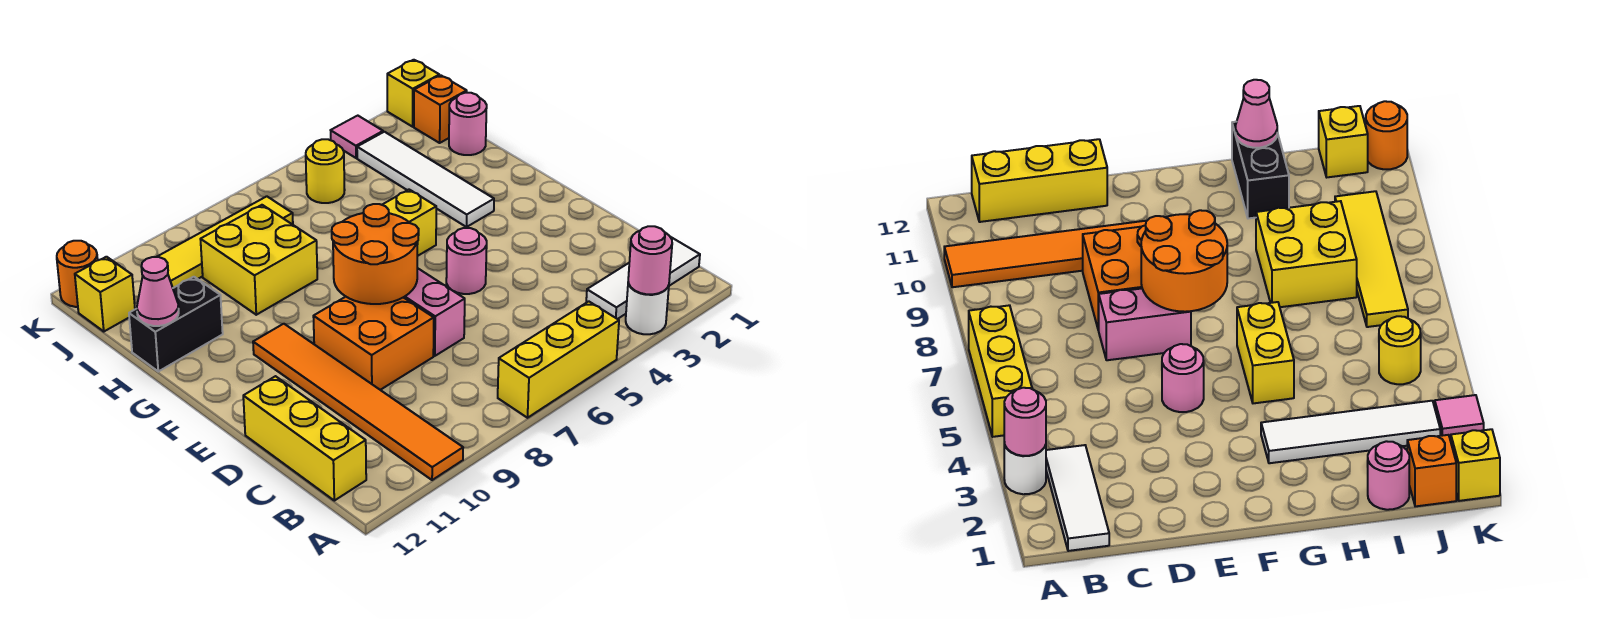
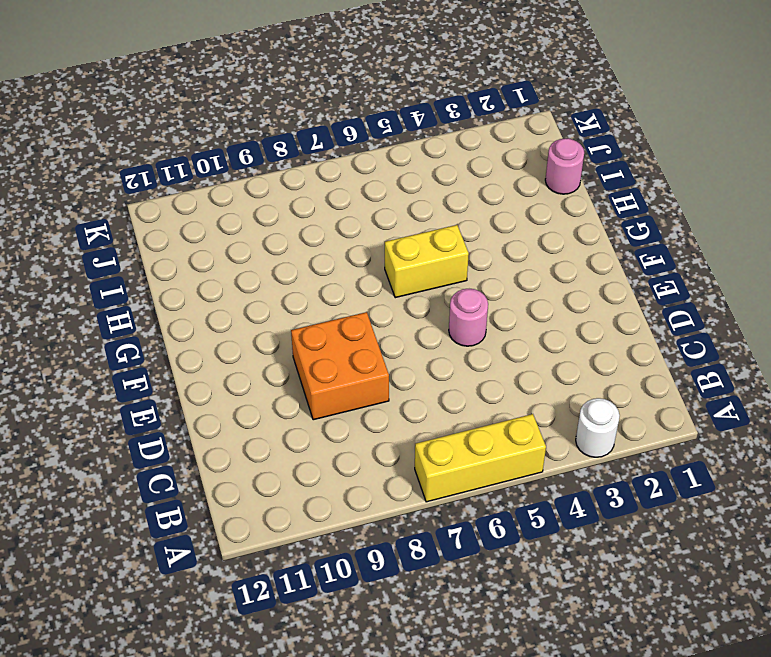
none -> orange tile A10:F10 level 1
none -> white tile B1:B3 level 1
none -> yellow brick B12:D12 level 1

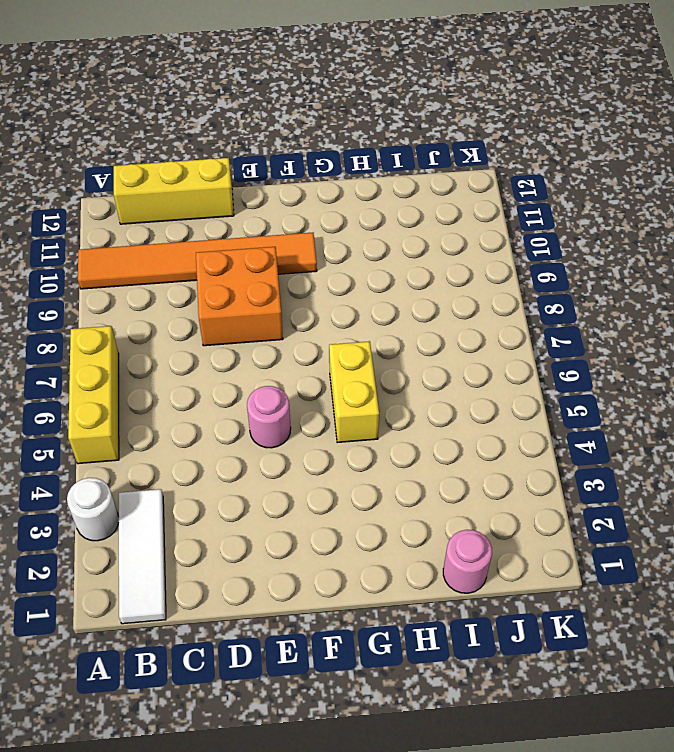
none -> pink brick D7:E7 level 1
none -> white tile G3:J3 level 1
none -> yellow brick H8:I9 level 1

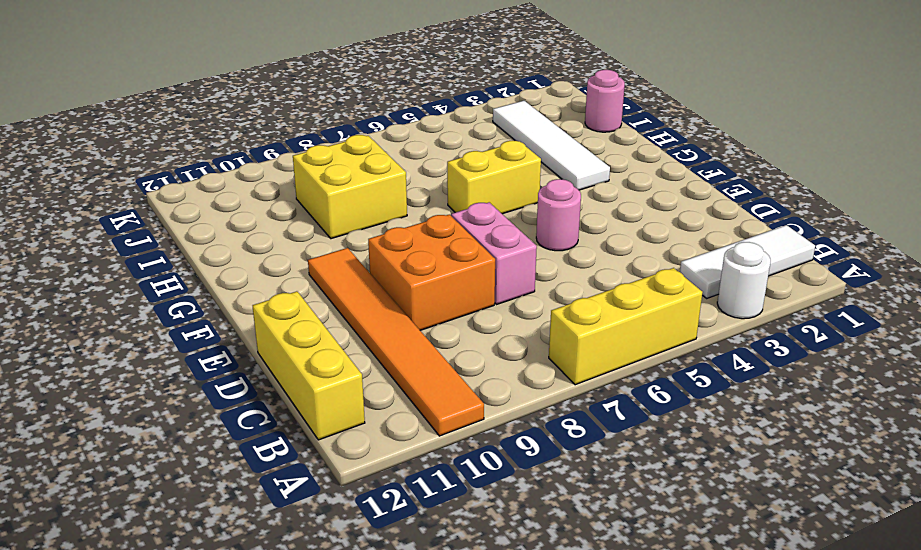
none -> black brick H11:H12 level 1
none -> orange brick J1 level 1
none -> yellow round brick J5 level 1

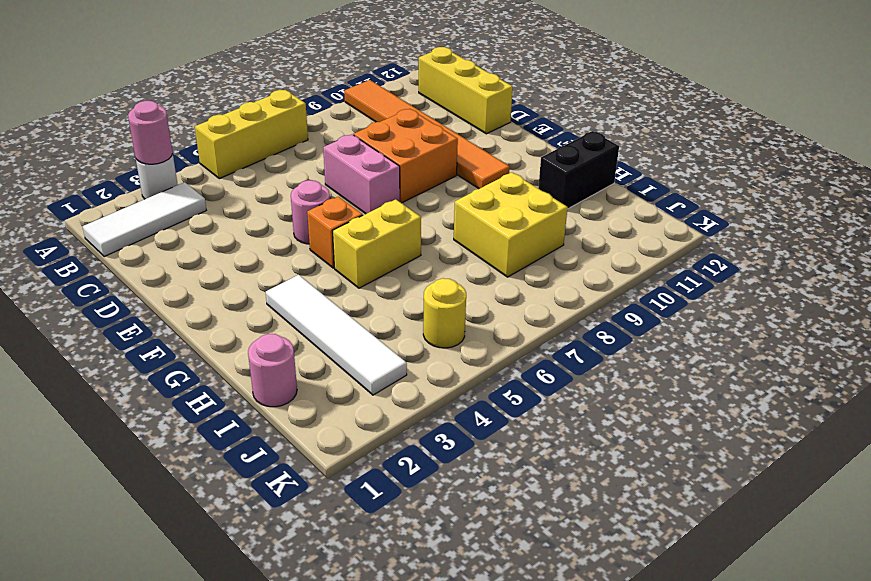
orange brick F5 level 1 -> orange brick J1 level 1
none -> yellow tile J7:J10 level 1
none -> yellow brick J12 level 1
none -> yellow brick K1 level 1

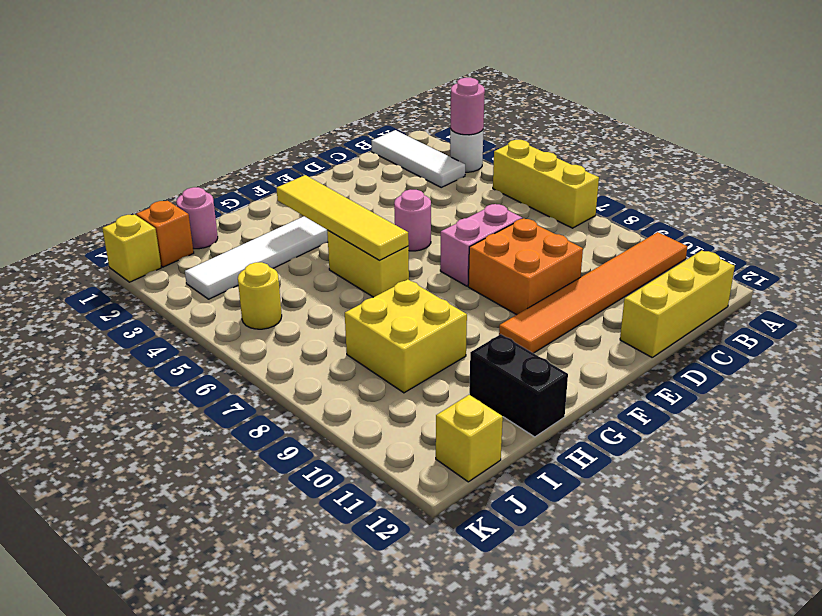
yellow tile G3:G6 level 2 -> yellow tile J7:J10 level 1
none -> pink tile K3 level 1
none -> orange round brick K12 level 1
none -> orange round brick E7:F8 level 2

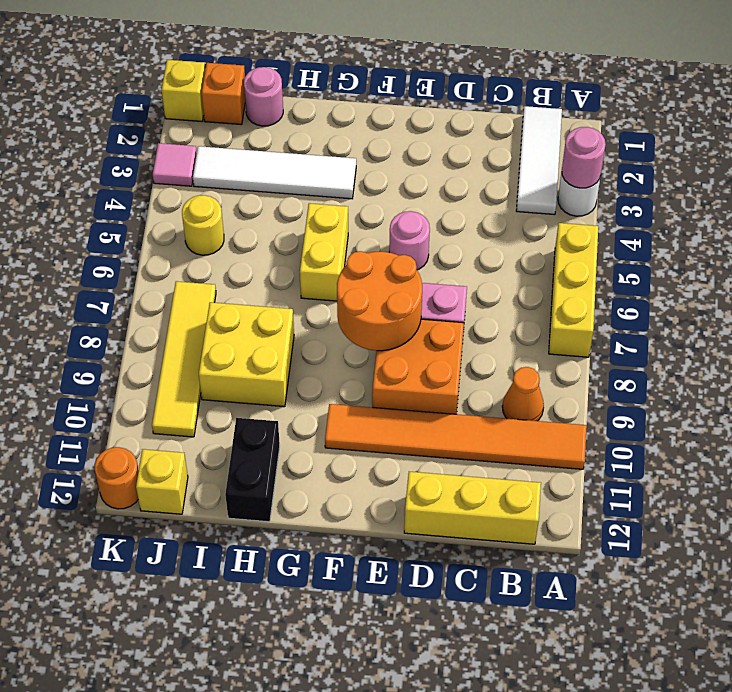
orange cone B9 level 1 -> none
none -> pink cone H12 level 2

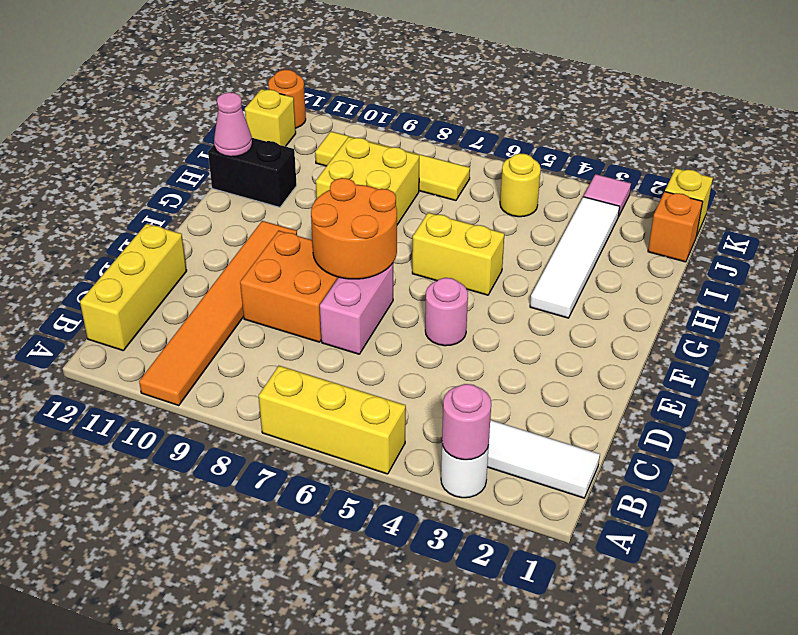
none -> pink round brick I1 level 1

